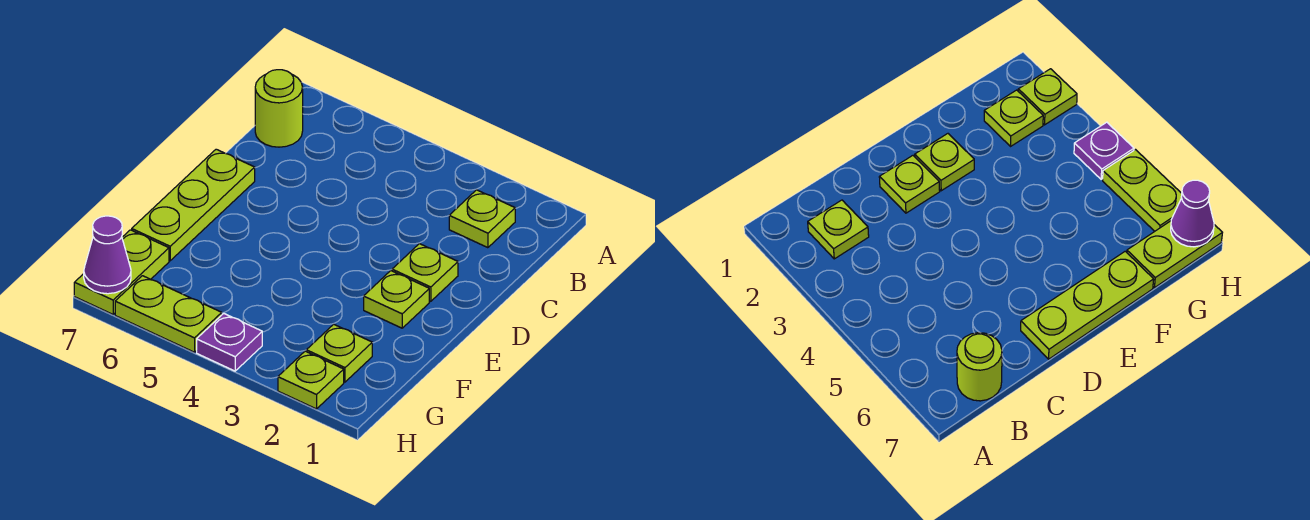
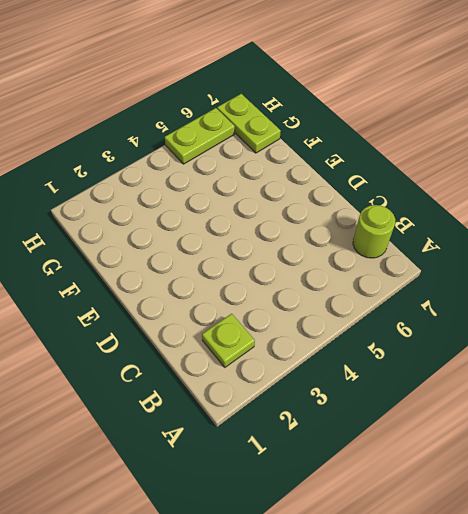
none -> lime plate D2 level 1
none -> lime plate D7:F7 level 1

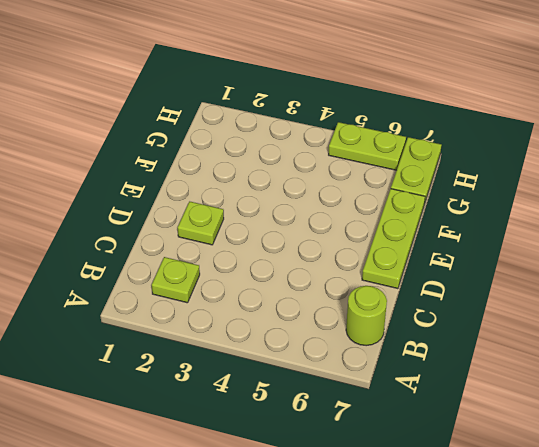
none -> lime plate E2 level 1
none -> lime plate G2 level 1

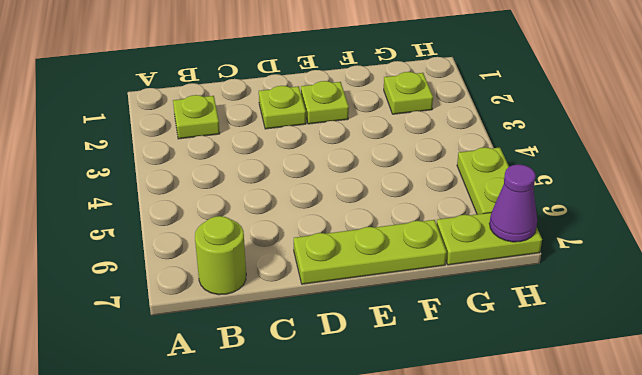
none -> lime plate H2 level 1
none -> purple plate H4 level 1

